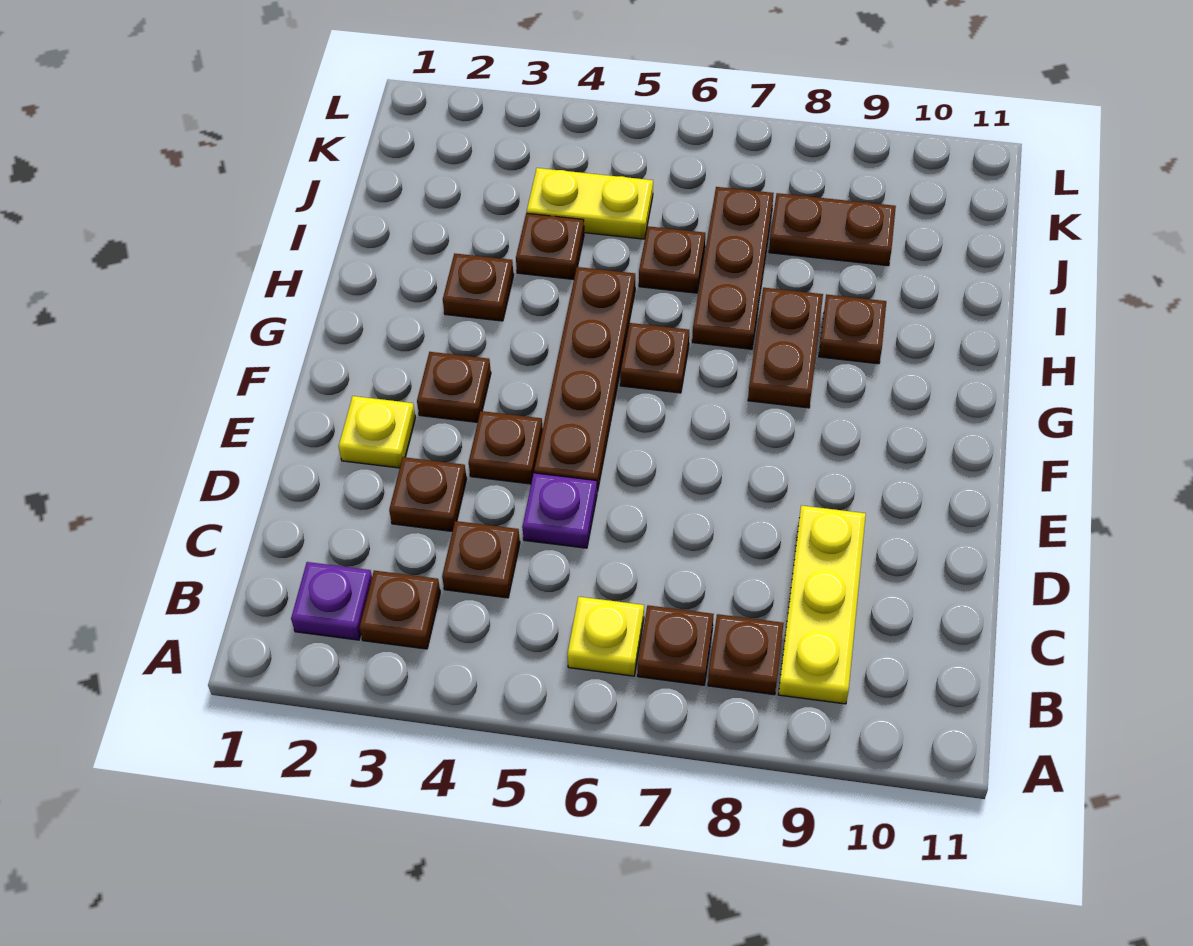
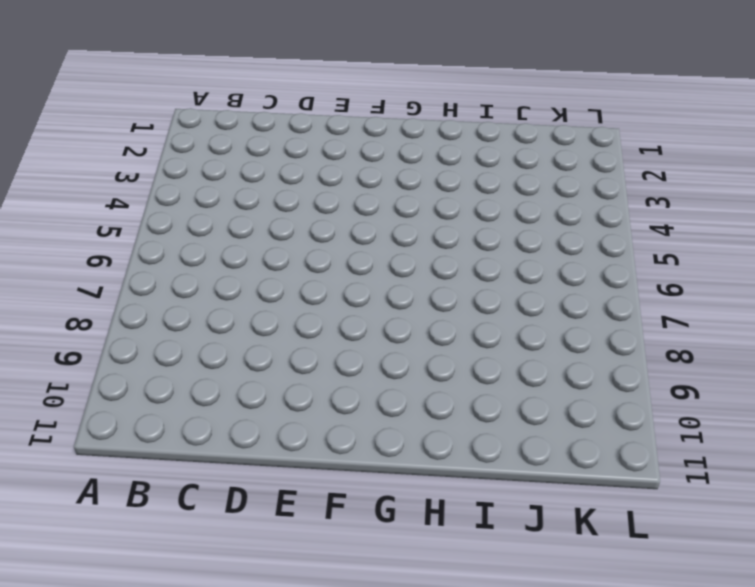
none -> purple plate B2 level 1
none -> brown plate B3 level 1
none -> yellow plate B6 level 1

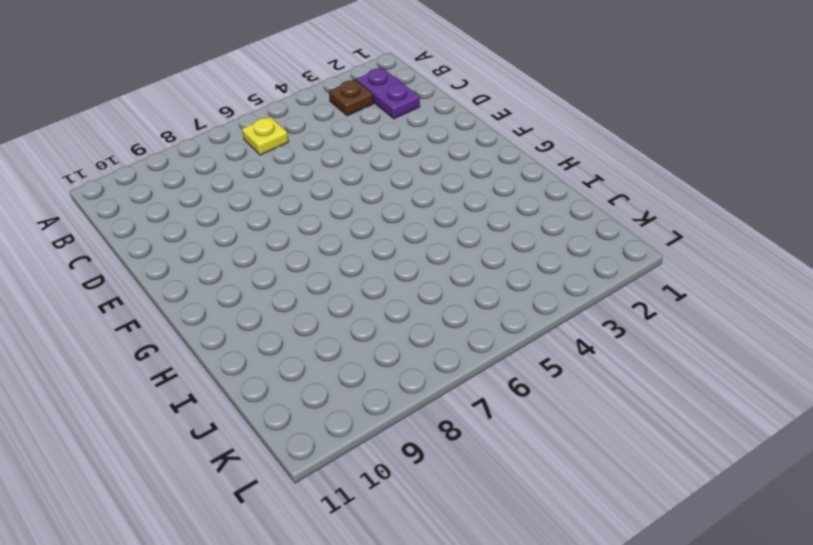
purple plate B2:C2 level 1 -> purple plate B2 level 1
none -> brown plate B7 level 1
none -> brown plate B8 level 1
none -> yellow plate B9:D9 level 1

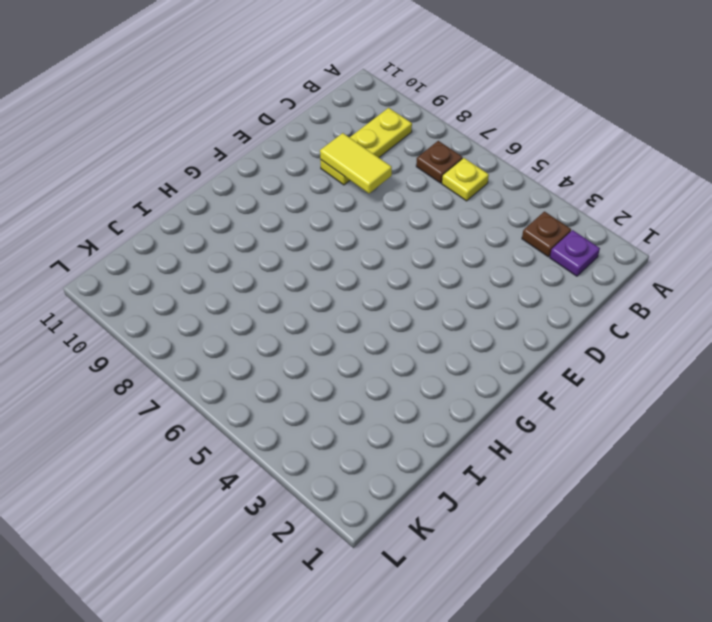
yellow tile D8:D9 level 2 -> none
none -> brown plate B8 level 1
none -> brown plate C4 level 1
none -> brown plate D3 level 1

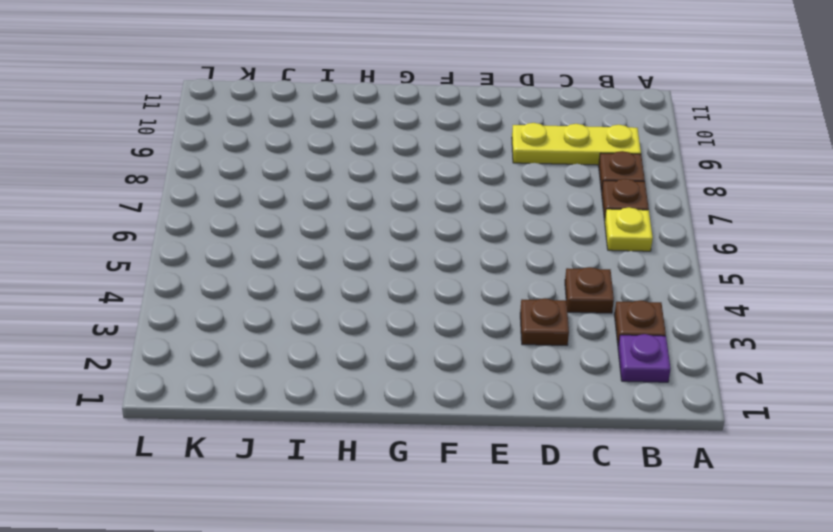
none -> purple plate D5 level 1
none -> yellow plate E2 level 1
none -> brown plate E4 level 1

